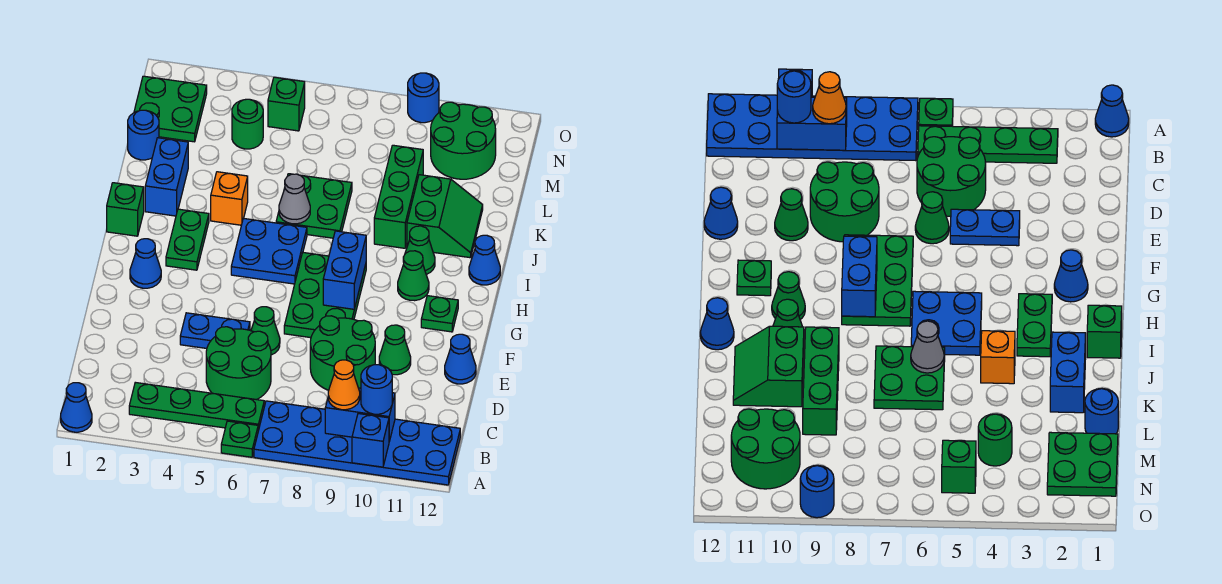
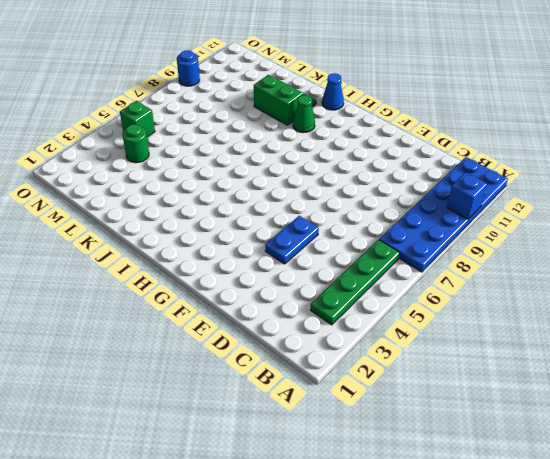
none -> blue cone A1 level 1
none -> green plate A6 level 1
none -> green round brick C5:D6 level 1
none -> green round brick D8:E9 level 1

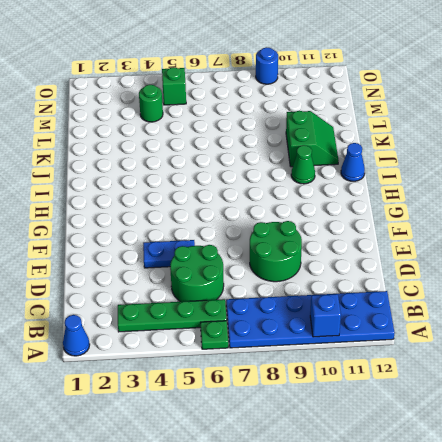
none -> green cone E6 level 1
none -> green cone E10 level 1
none -> blue cone E12 level 1
none -> green plate F7:H8 level 1

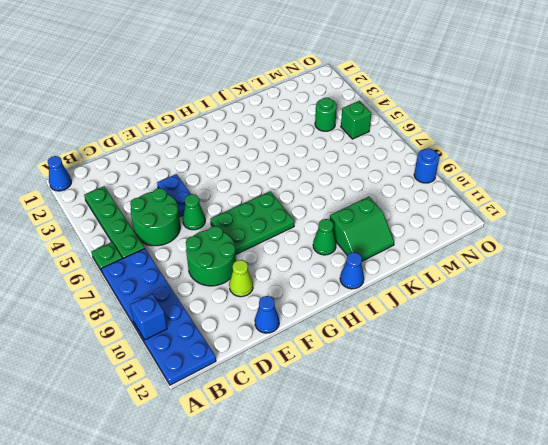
lime cone E10 level 1 -> green cone E10 level 1
none -> blue cone G2 level 1
none -> green plate G11 level 1
none -> green plate H3:I3 level 1
none -> blue plate H5:I6 level 1

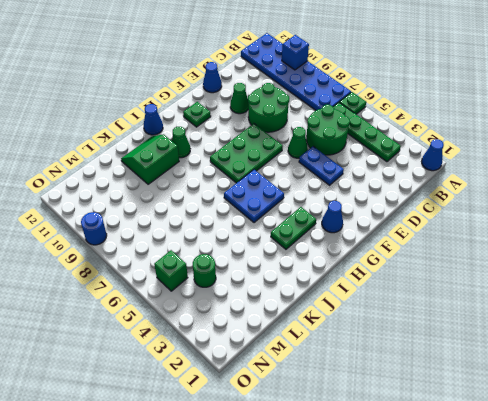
none -> green cone H10 level 1
none -> green brick I1 level 1
none -> blue brick J2:K2 level 1
none -> orange brick J4 level 1

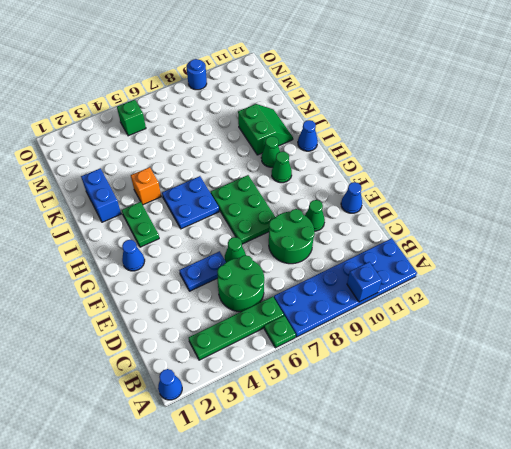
none -> green plate G11 level 1
none -> green brick I1 level 1
none -> green plate J6:K7 level 1
none -> green brick J9:L9 level 1

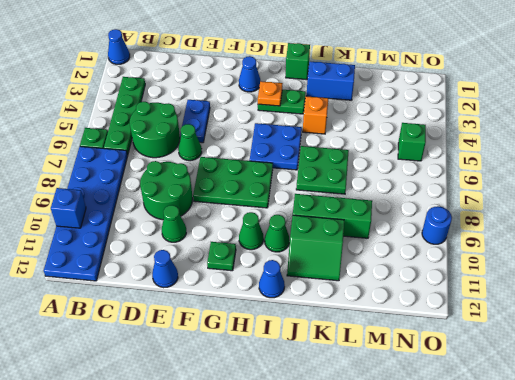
orange plate H3 level 2 -> none
none -> blue round brick L1 level 1
none -> green plate M1:N2 level 1
none -> green round brick M4 level 1
none -> green round brick M10:N11 level 1

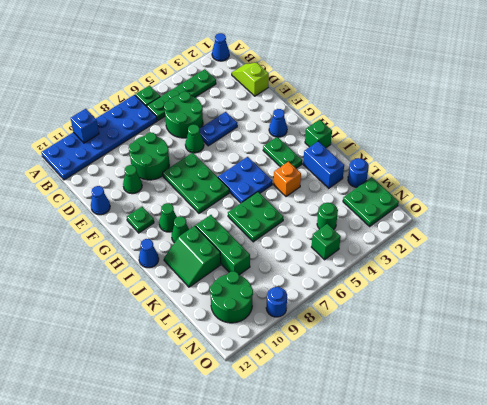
lime slope C1:D1 level 1 top D -> none
none -> blue brick B9:B10 level 2
none -> blue brick G8:H8 level 2
none -> grey cone J6 level 2
none -> orange cone B9 level 3

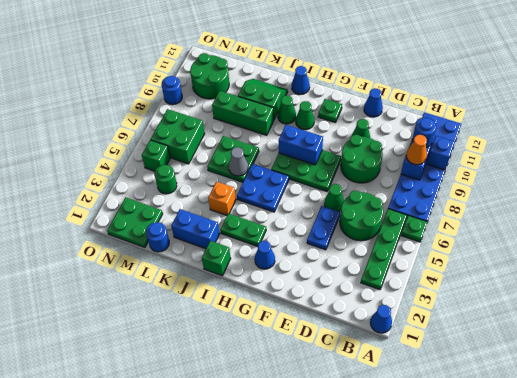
green brick M6:N7 level 1 -> none

